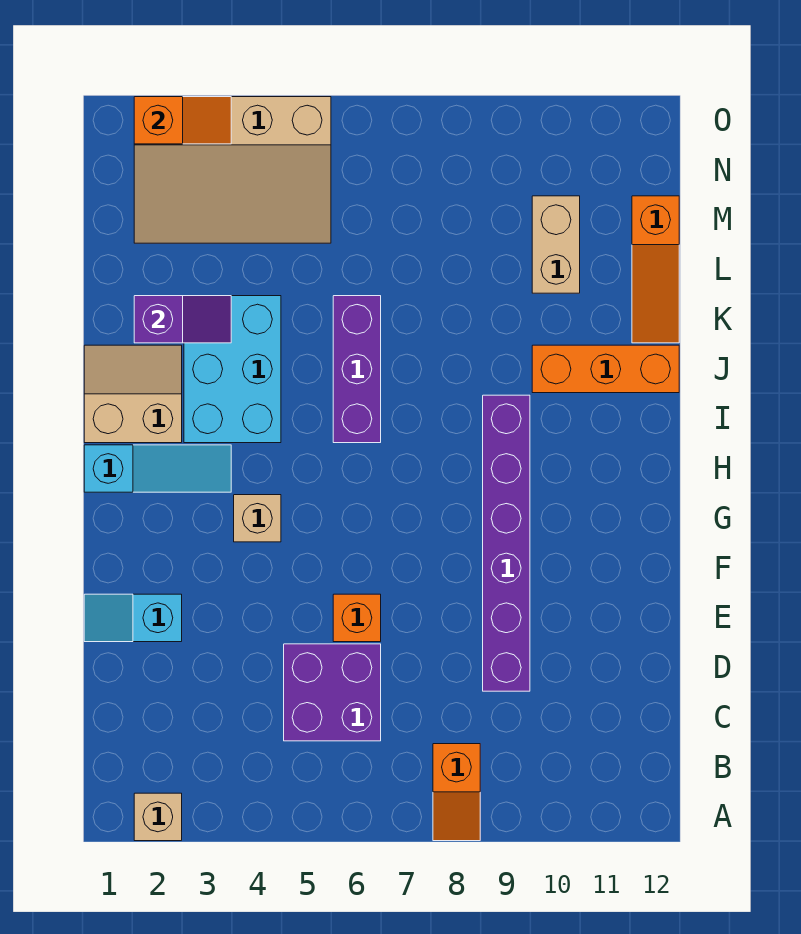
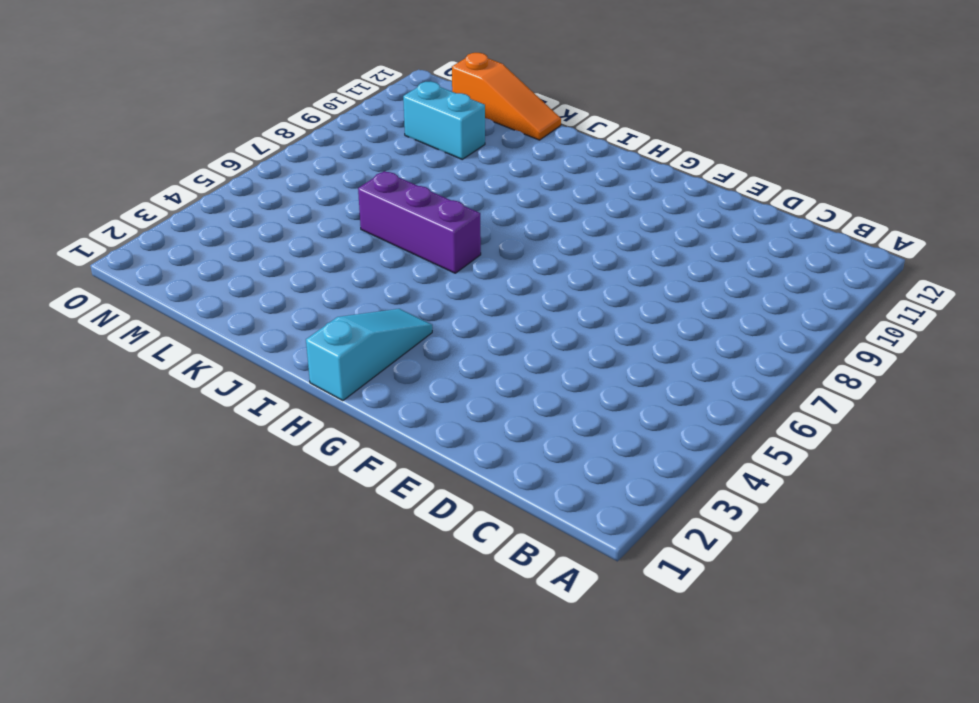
cyan brick L10:M10 level 1 -> tan brick L10:M10 level 1
none -> tan brick A2 level 1
none -> orange slope A8:B8 level 1 top B
none -> purple brick C5:D6 level 1

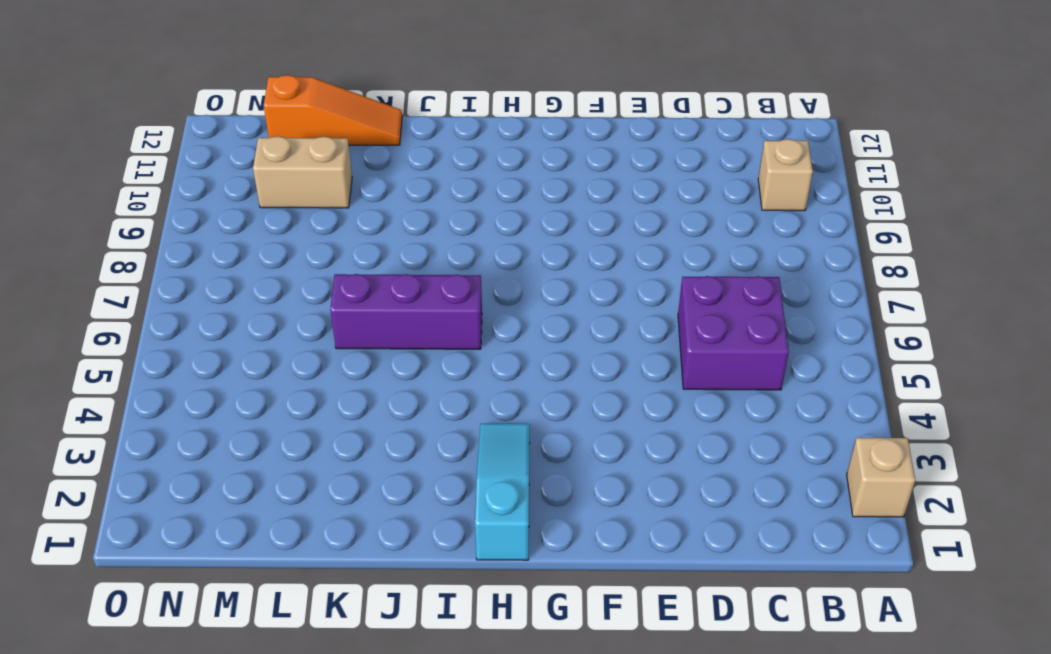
tan brick B10 level 1 -> tan brick G4 level 1
none -> orange slope A8:B8 level 1 top B
none -> purple brick D9:I9 level 1
none -> cyan slope E1:E2 level 1 top 2

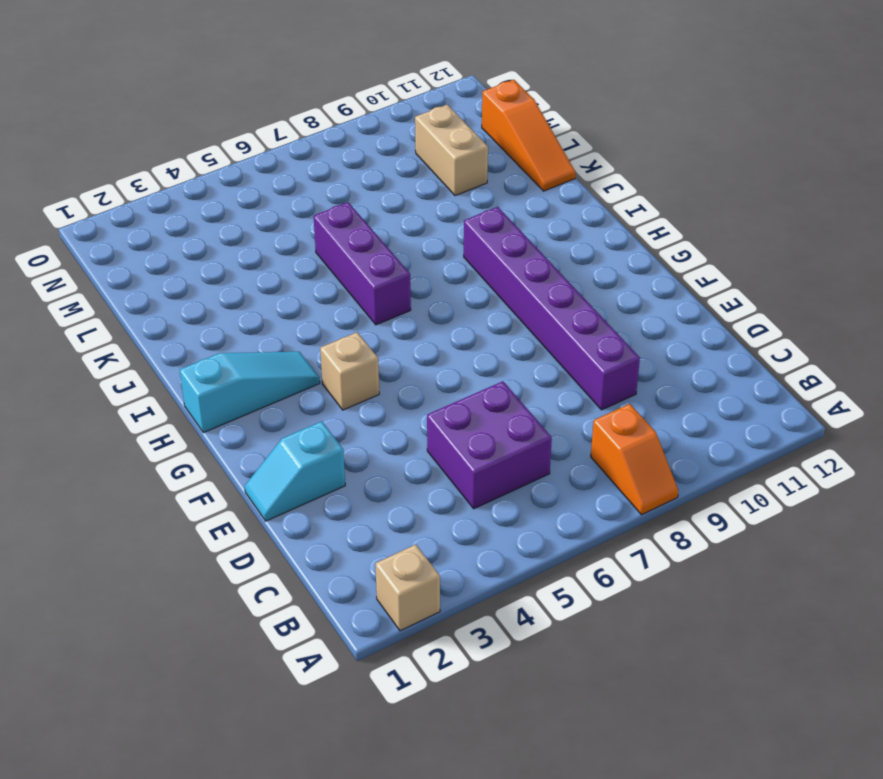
none -> orange brick E6 level 1
none -> tan slope I1:J2 level 1 top I
none -> cyan brick I3:K4 level 1

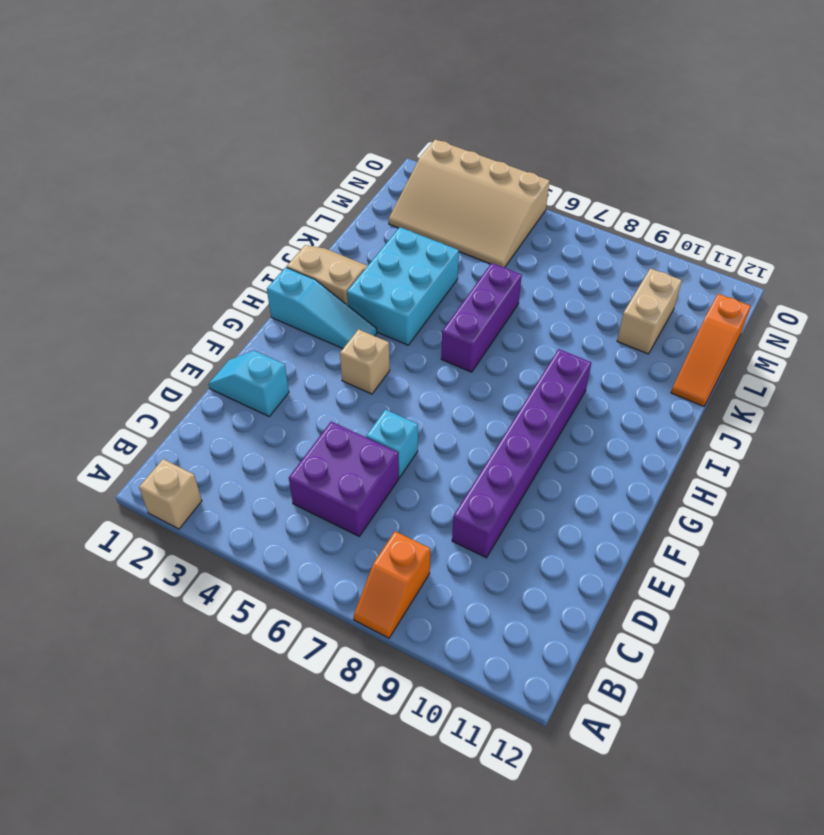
cyan brick E6 level 1 -> orange brick E6 level 1
none -> orange brick J10:J12 level 1
none -> purple slope K2:K3 level 2 top 2
none -> orange slope O2:O3 level 2 top 2

